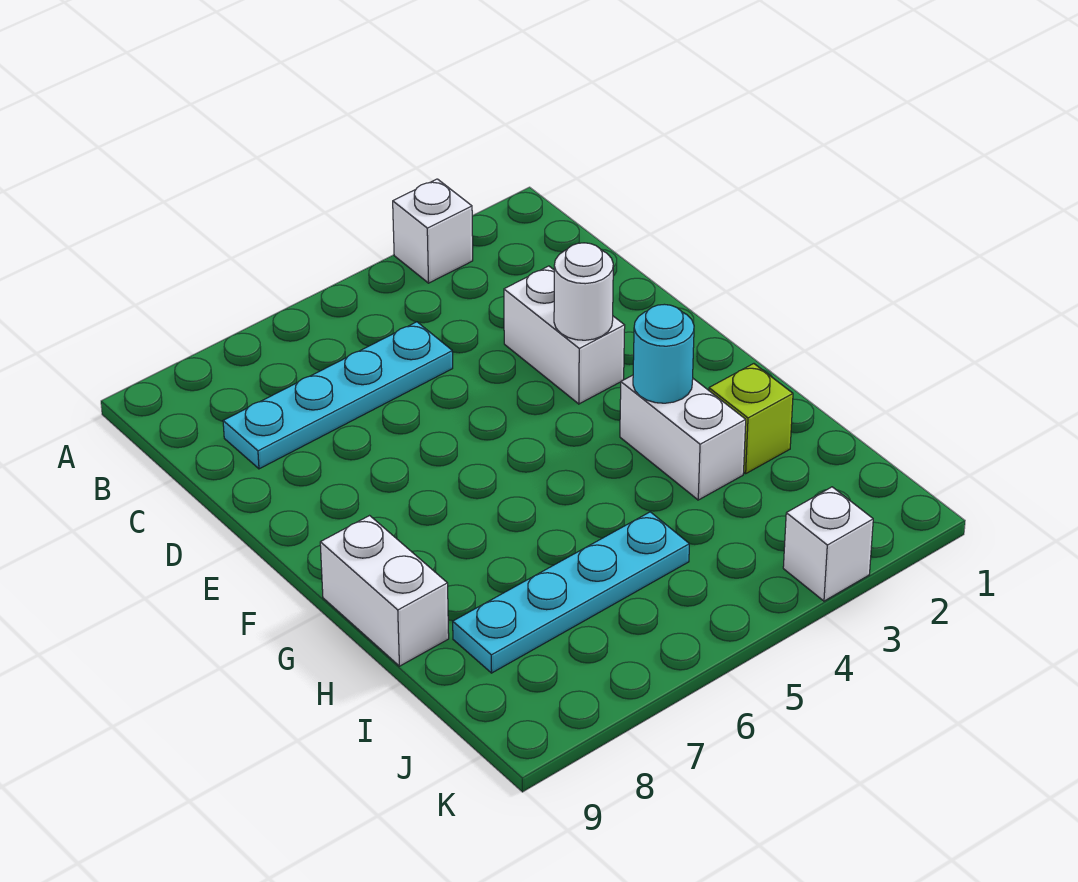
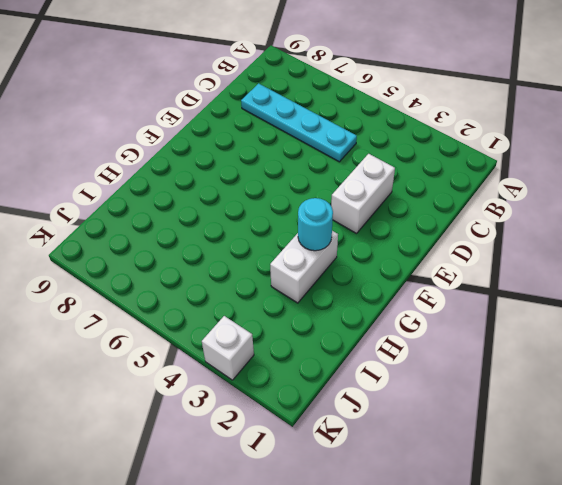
none -> white brick A3 level 1
none -> white brick G9:H9 level 1

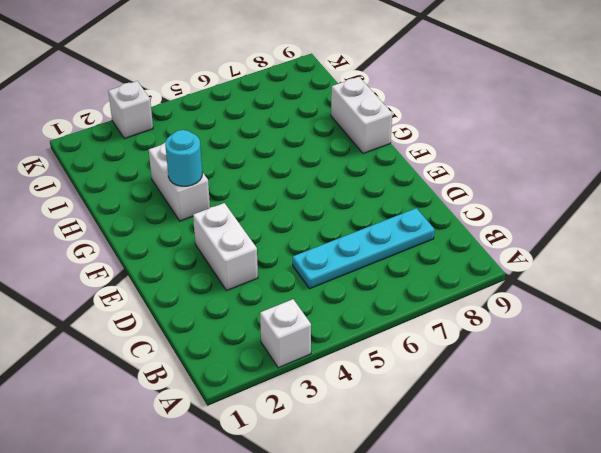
none -> lime brick H2 level 1
none -> cyan plate I5:I8 level 1

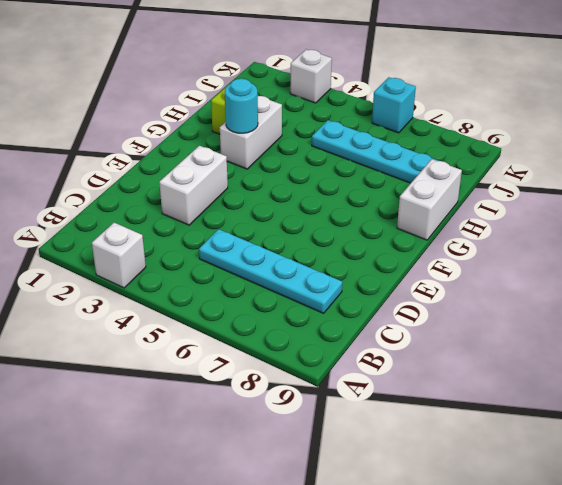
cyan brick K6 level 1 -> none
none -> white round brick E3 level 2

